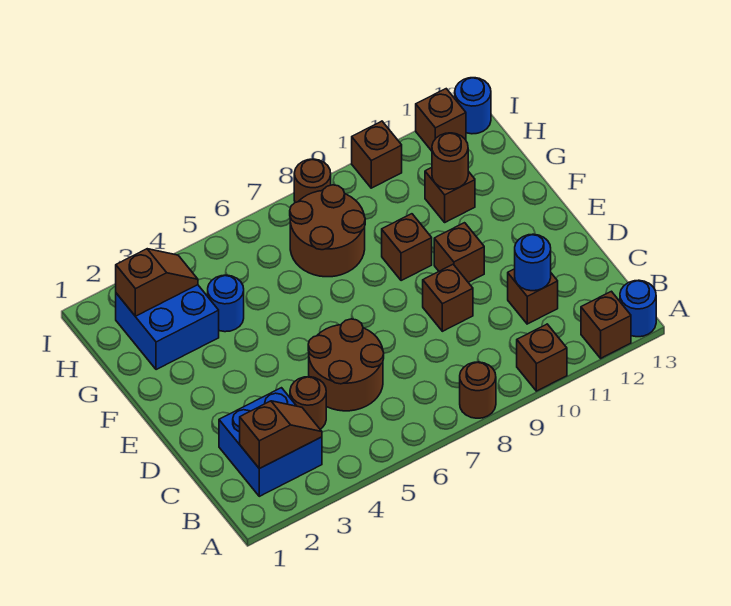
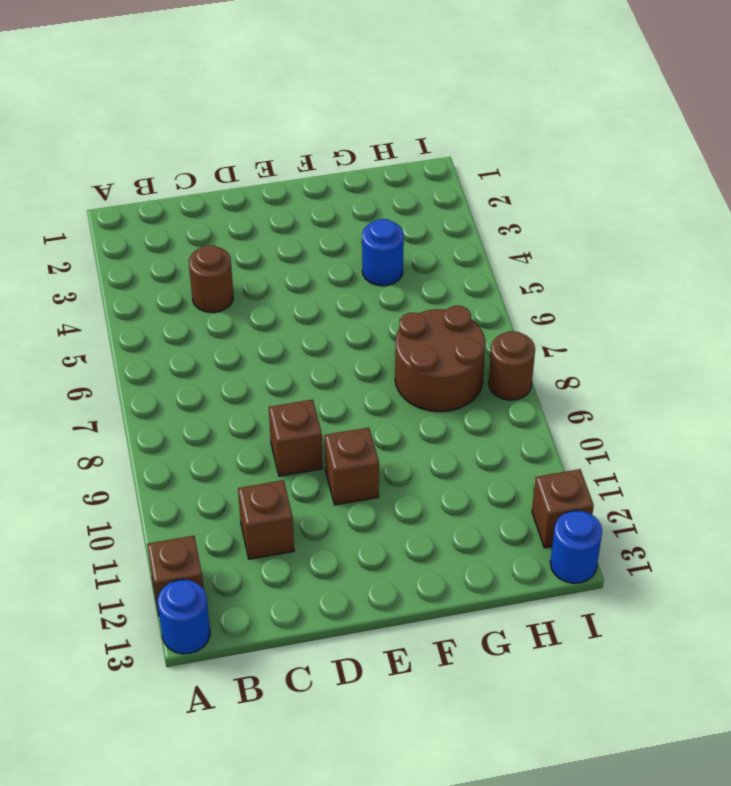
none -> brown round brick A8 level 1
none -> brown brick A10 level 1
none -> blue brick B2:C3 level 1

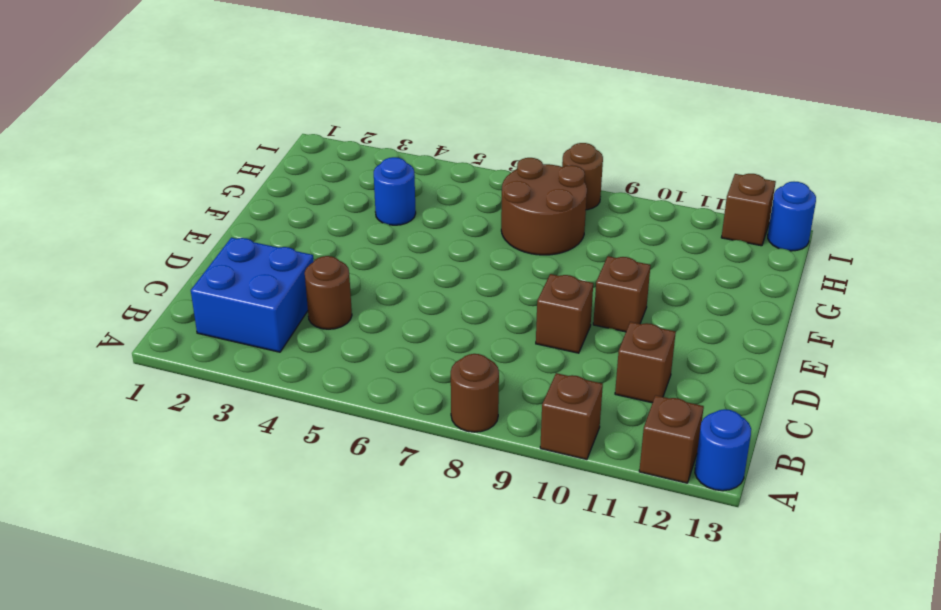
none -> brown round brick C5:D6 level 1
none -> brown brick F9 level 1
none -> blue brick G2:H3 level 1

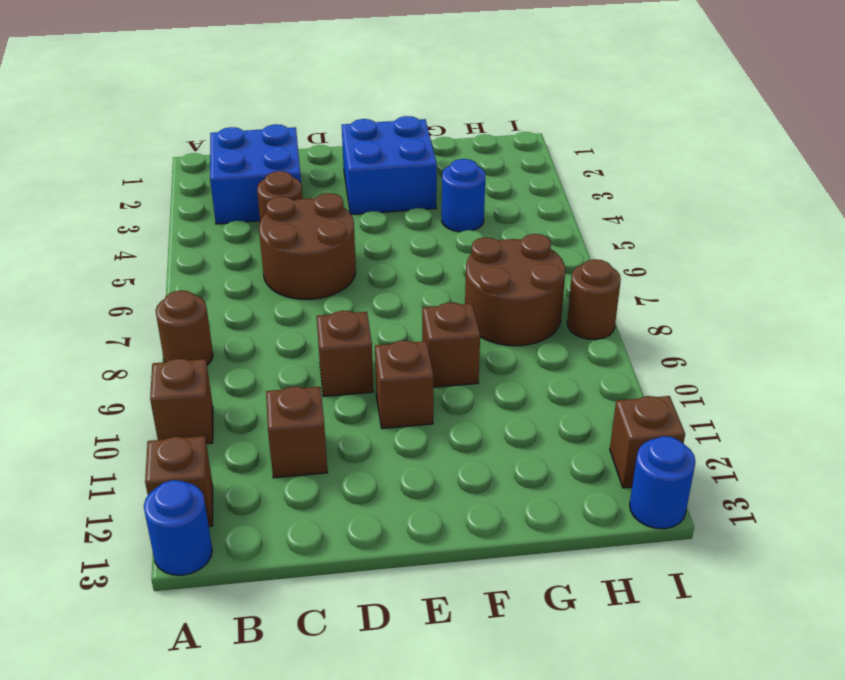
blue brick E2:F3 level 1 -> blue brick G2:H3 level 1
none -> brown brick G11 level 1
none -> brown brick I10 level 1
none -> brown slope B2:B3 level 2 top 2

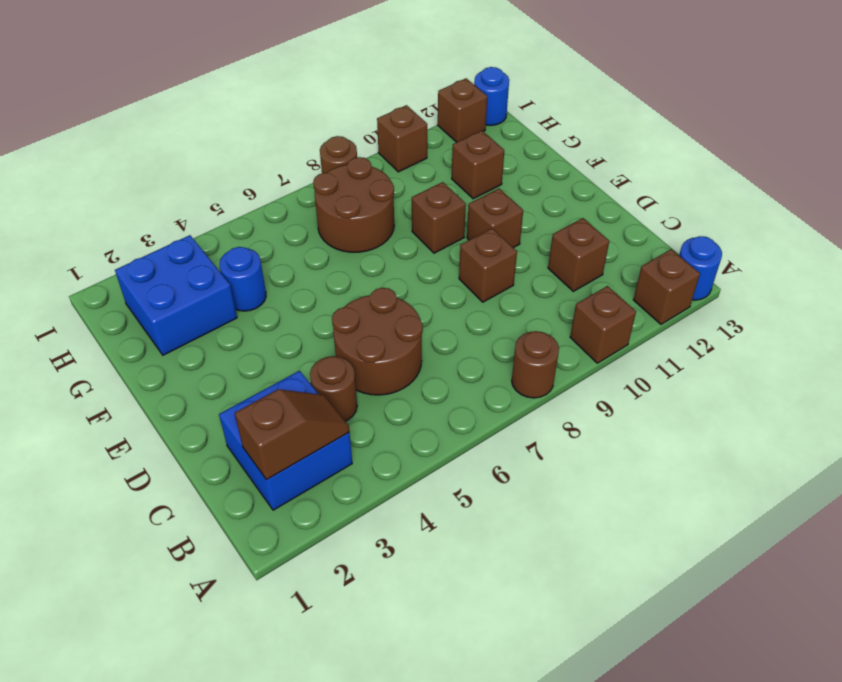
none -> blue round brick C11 level 2
none -> brown round brick G11 level 2
none -> brown slope H2:H3 level 2 top 2

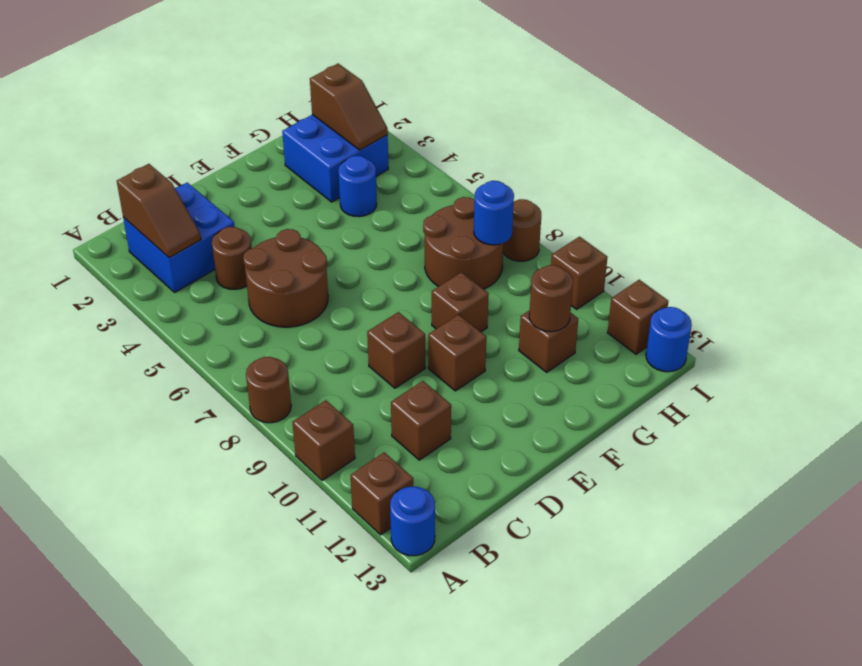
blue round brick H8 level 2 -> blue round brick C11 level 2

